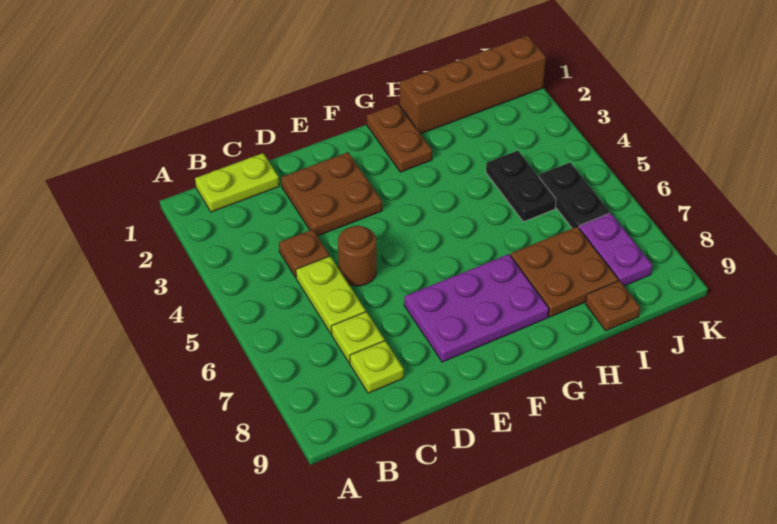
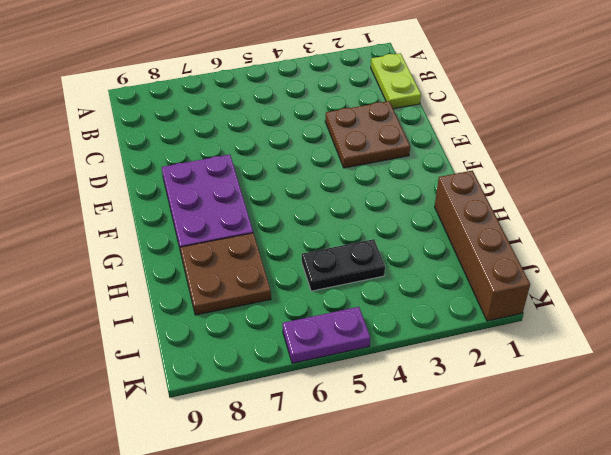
purple plate K5:K6 level 1 -> purple plate J7:J8 level 1
none -> brown plate C4 level 1
none -> lime plate C5:C6 level 1
none -> lime plate C7 level 1

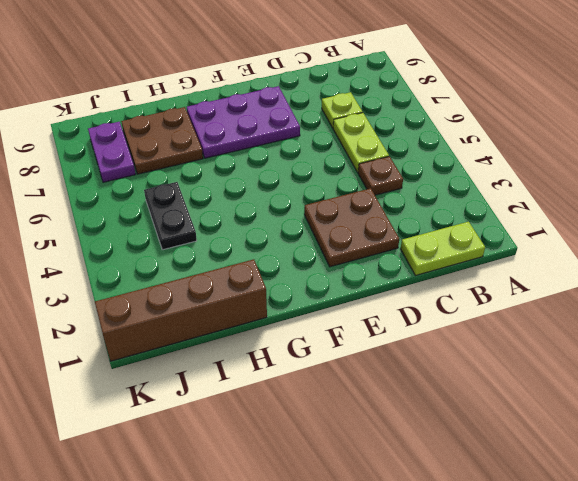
none -> lime plate C8 level 1
none -> brown round brick D5 level 1
none -> brown plate G1:G2 level 1

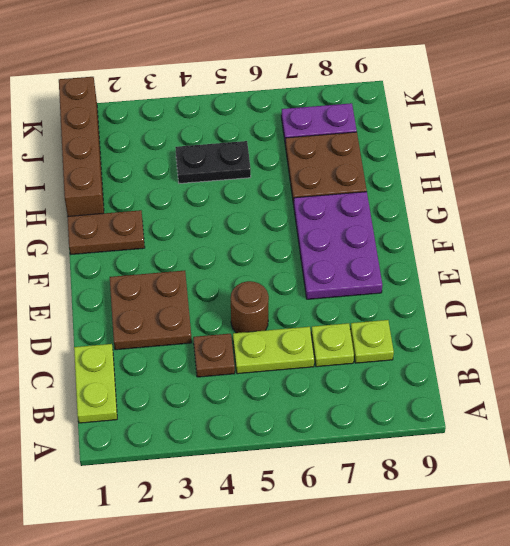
none -> brown plate I9 level 1
none -> black plate J5:J6 level 1

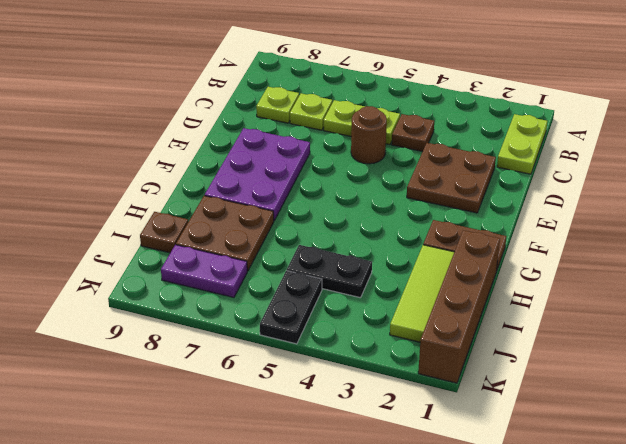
lime tile H2:J2 level 1 -> none
black plate J5:K5 level 1 -> black plate J5:J6 level 1

